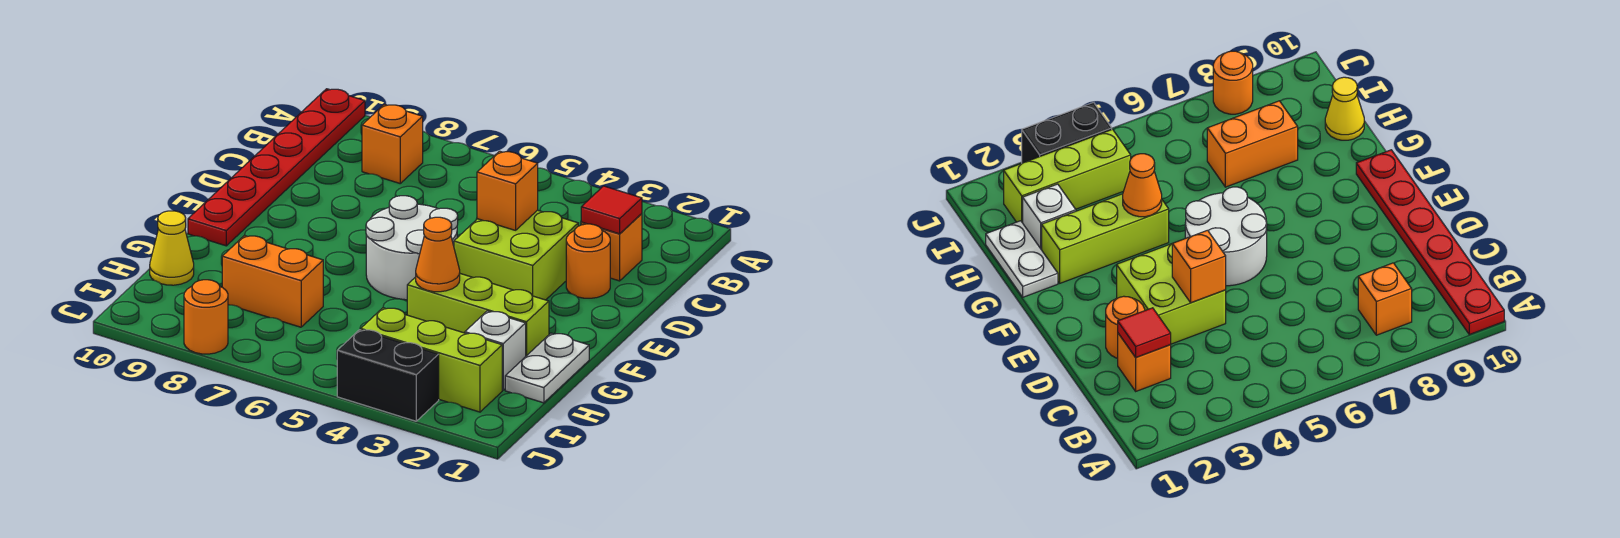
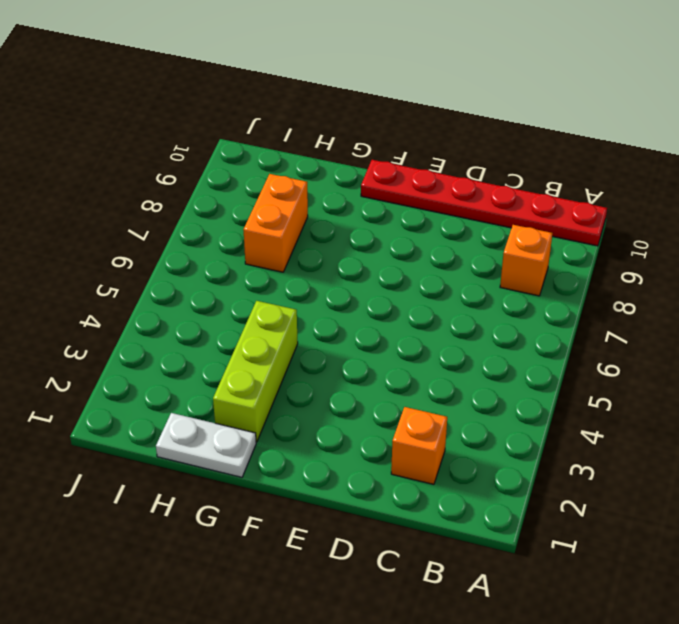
none -> orange round brick D2 level 1
none -> lime brick D3:E4 level 1
none -> white round brick E5:F6 level 1

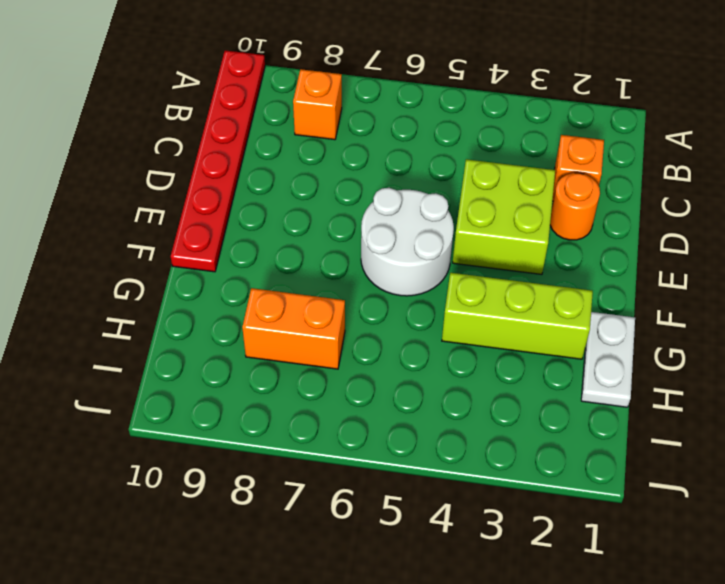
none -> white brick H2 level 1
none -> yellow cone H10 level 1
none -> lime brick I2:I4 level 1

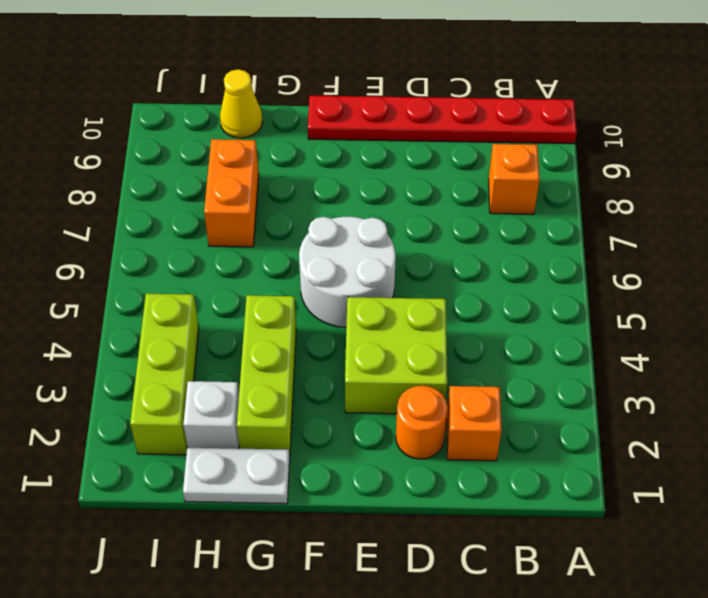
none -> black brick J3:J4 level 1
none -> orange round brick J8 level 1
none -> red tile C2 level 2

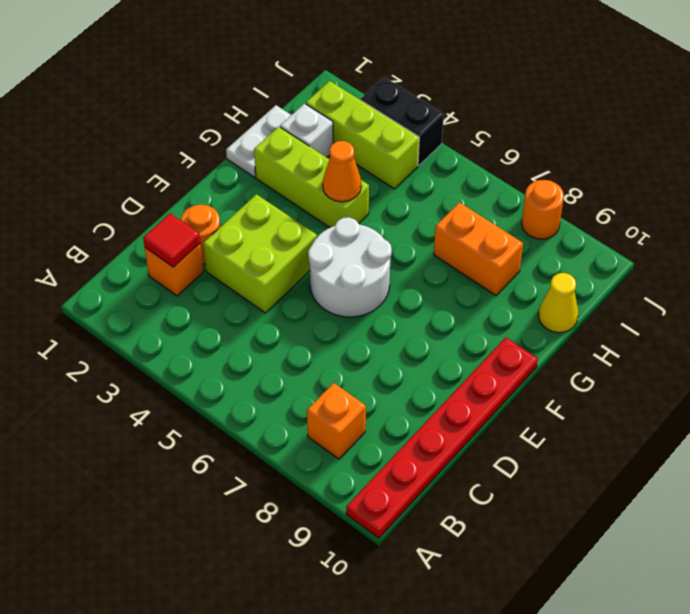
none -> orange brick D4 level 2

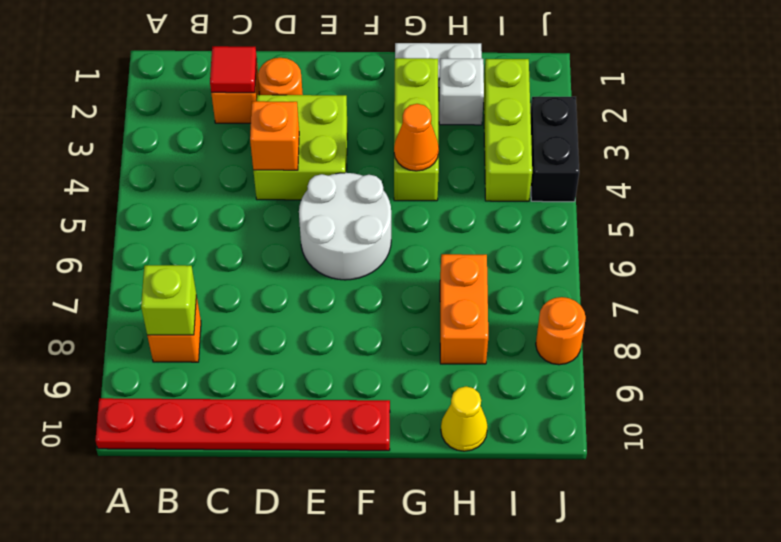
lime brick B8 level 2 -> none

